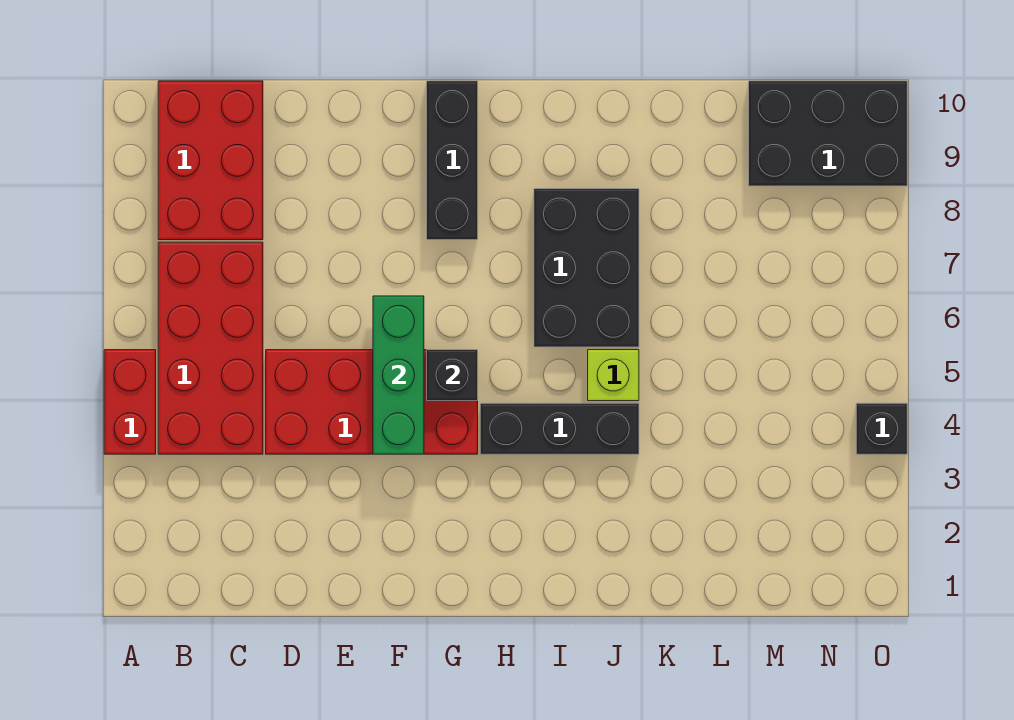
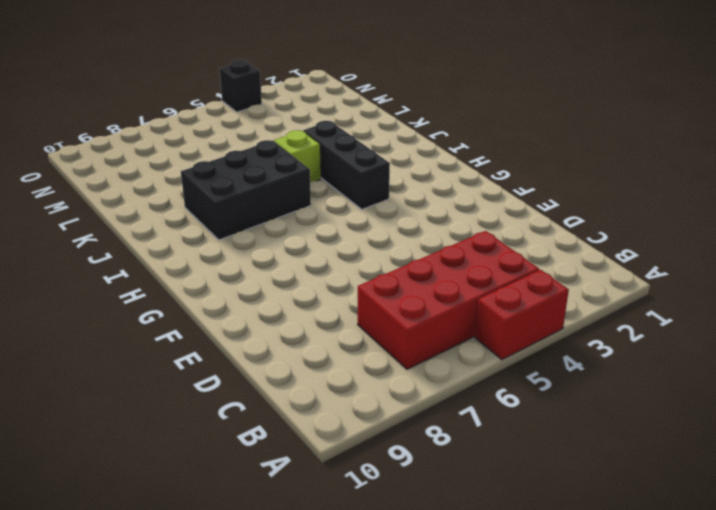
none -> red brick B8:C10 level 1
none -> red brick D4:G5 level 1
none -> black brick G8:G10 level 1

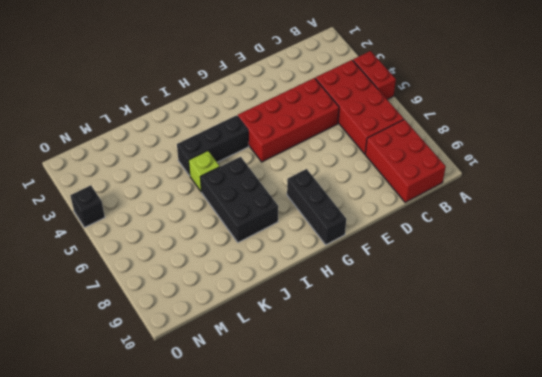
none -> black brick M9:O10 level 1
none -> green brick F4:F6 level 2
none -> black brick G5 level 2

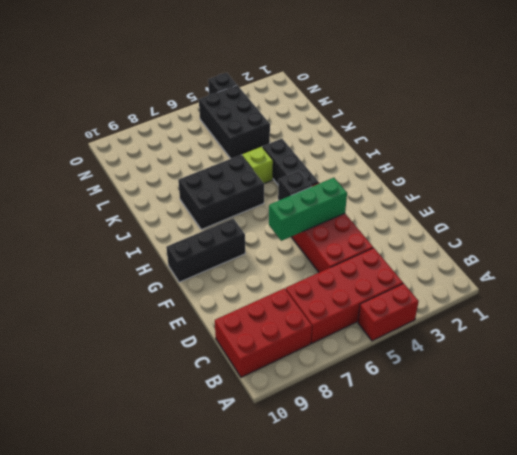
black brick L4:N5 level 1 -> black brick M9:O10 level 1

